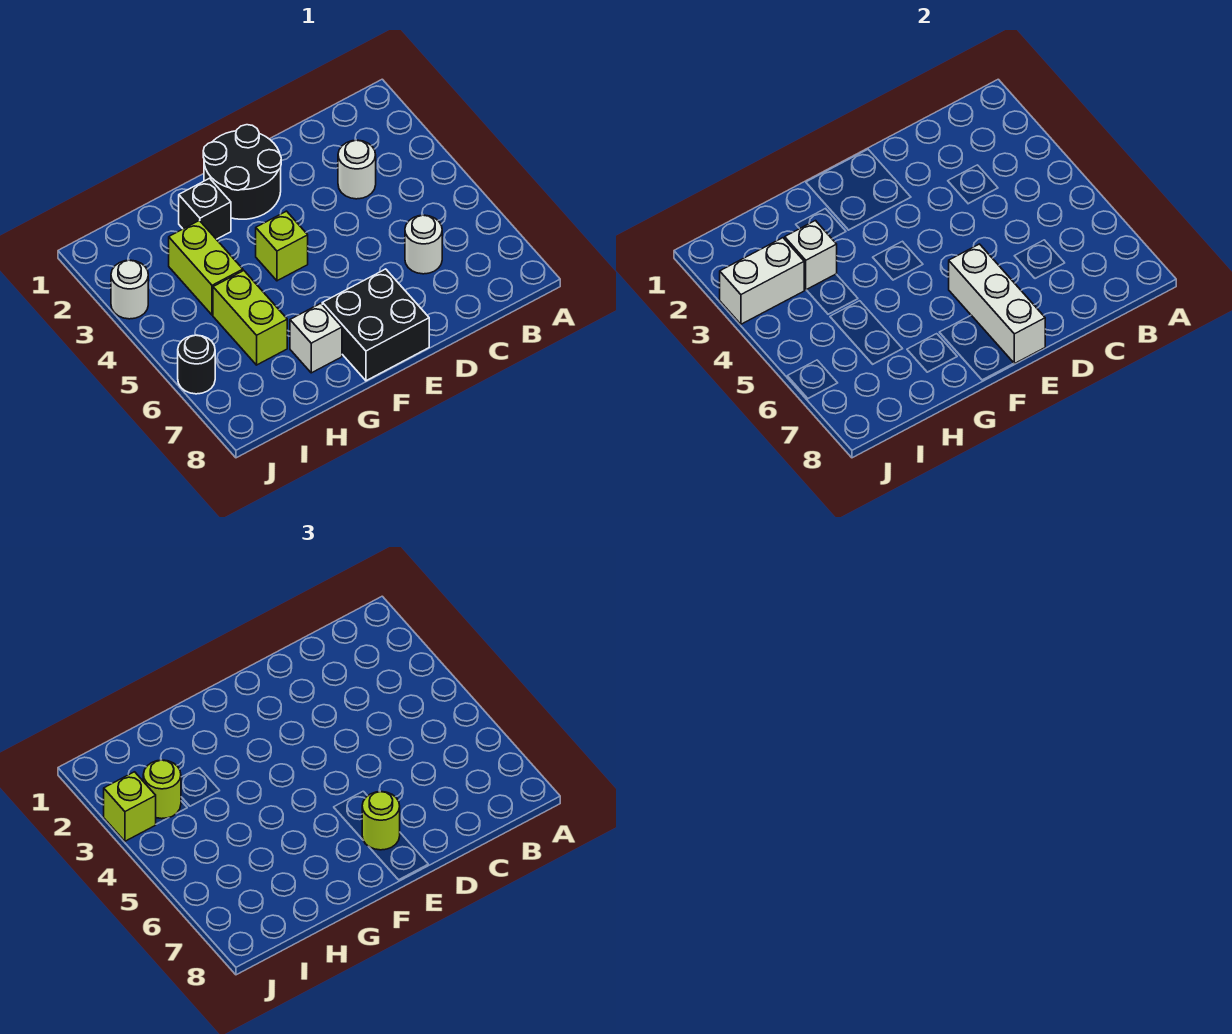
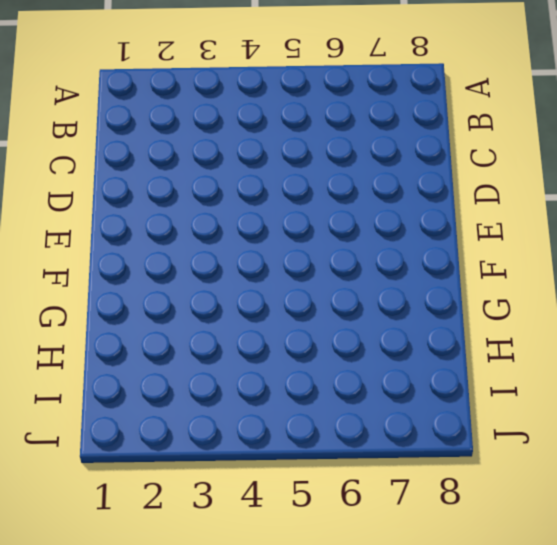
none -> white round brick C3 level 1
none -> white round brick C6 level 1
none -> black round brick E1:F2 level 1

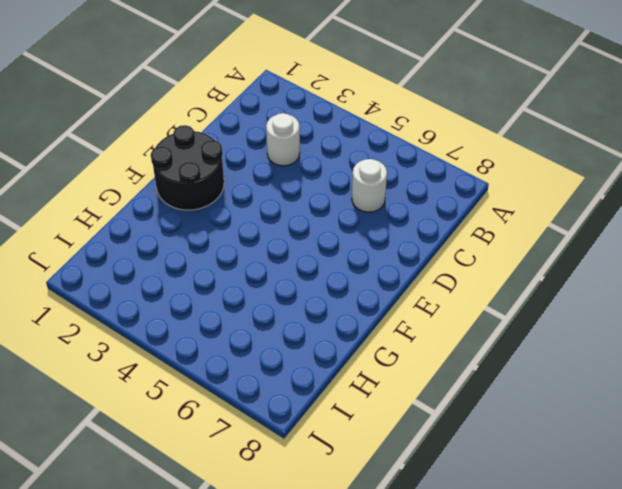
none -> black brick E7:F8 level 1
none -> lime brick F4 level 1
none -> black brick G2 level 1

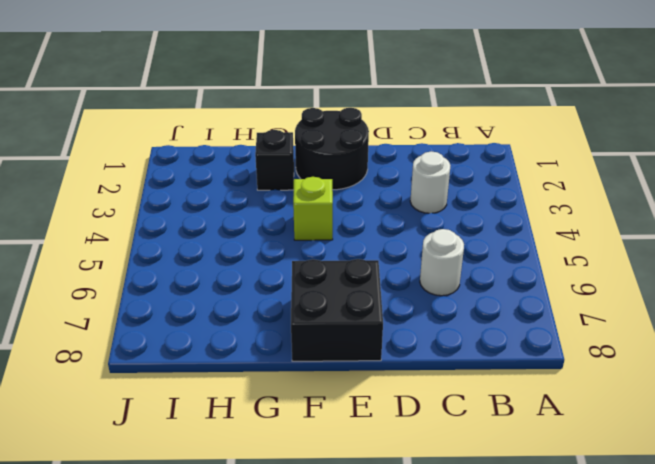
none -> white brick G7 level 1
none -> lime brick H3:H4 level 1
none -> lime brick H5:H6 level 1

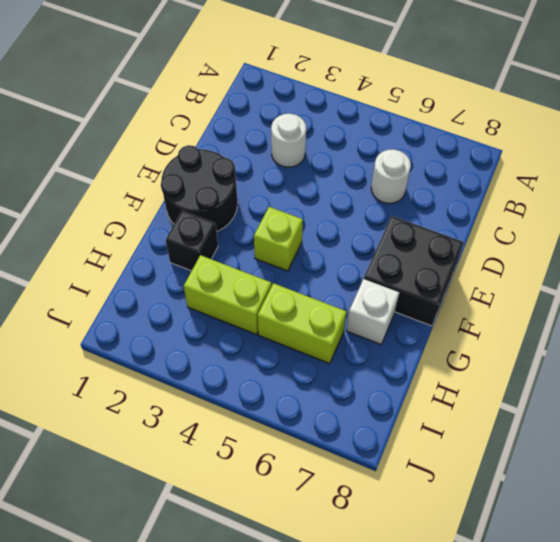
none -> white round brick J3 level 1
none -> black round brick J6 level 1
none -> white brick E6:E8 level 2

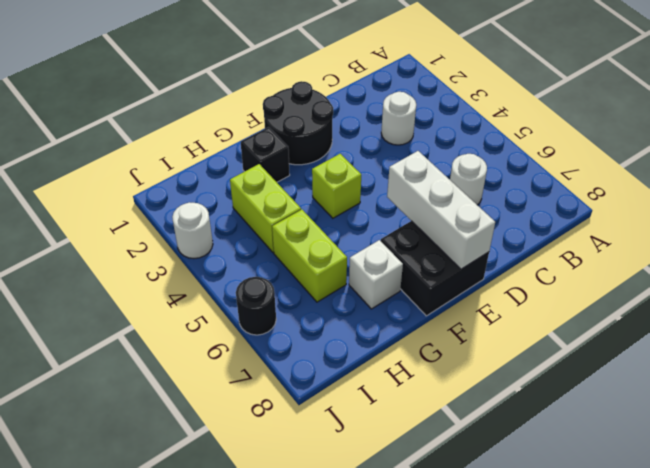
none -> white brick H3 level 2
none -> white brick I3:J3 level 2
none -> lime round brick E7 level 3

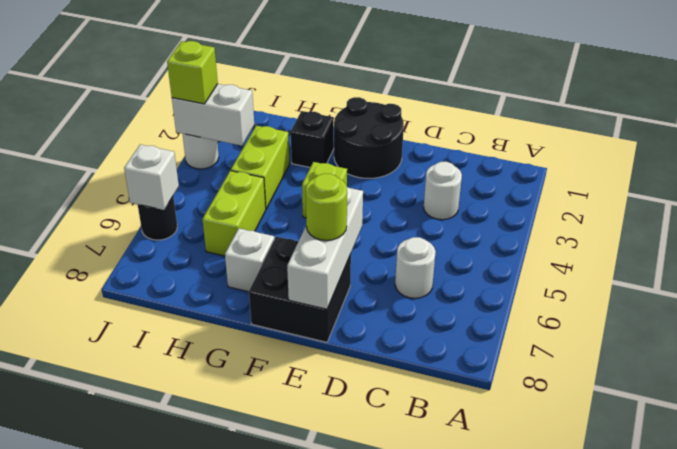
white brick J6 level 2 -> white brick H3 level 2
none -> lime round brick I3 level 3

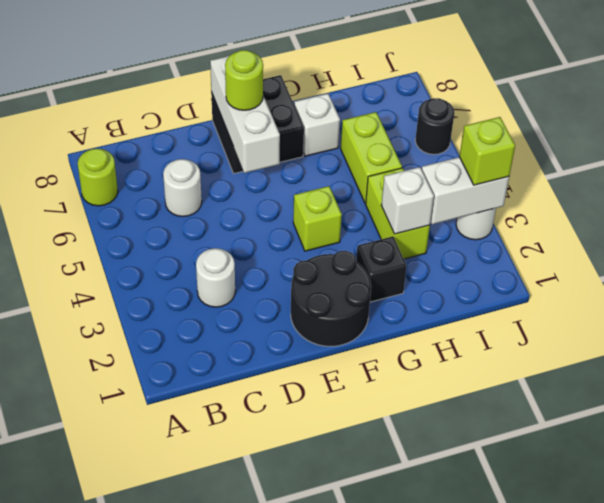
lime round brick A7 level 1 -> lime round brick I3 level 3

